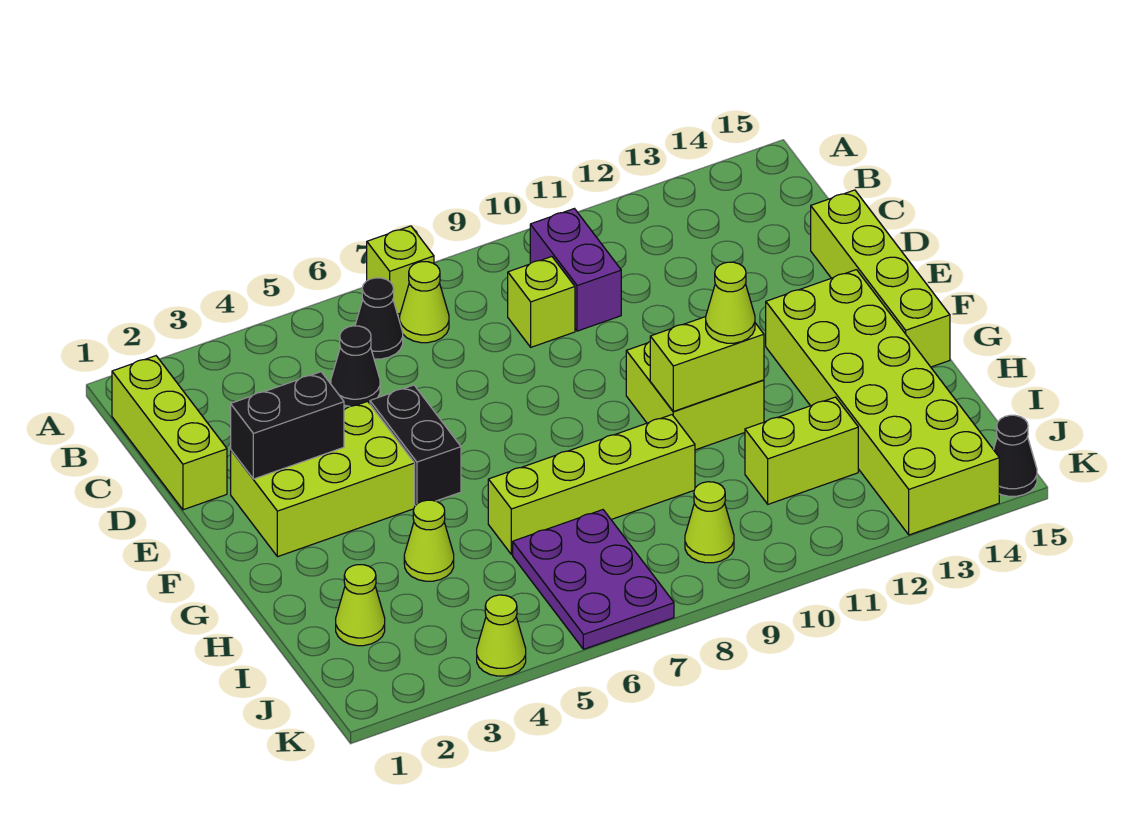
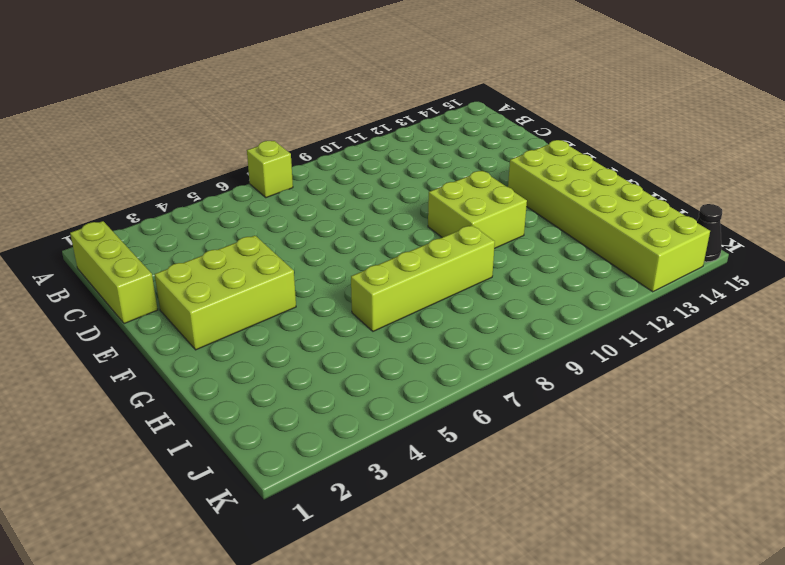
none -> black cone B6 level 1
none -> lime cone B7 level 1
none -> purple brick B10:C10 level 1

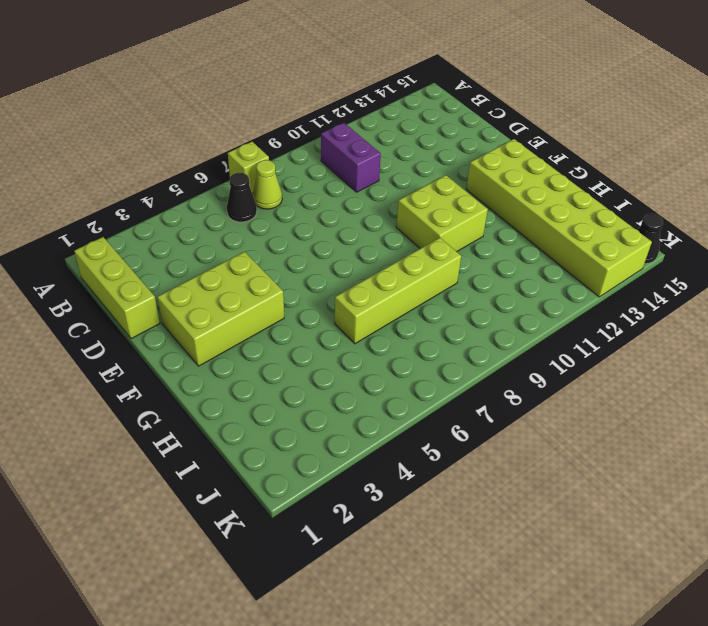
none -> black cone C5 level 1
none -> lime brick C9 level 1
none -> lime brick D15:G15 level 1

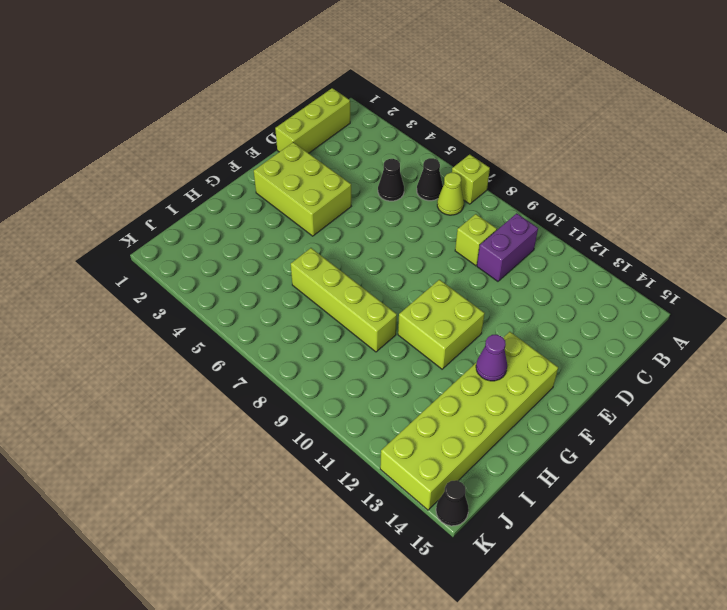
purple cone G13 level 2 -> none
none -> lime brick D15:G15 level 1
none -> black brick E5:F5 level 1
none -> lime cone H4 level 1

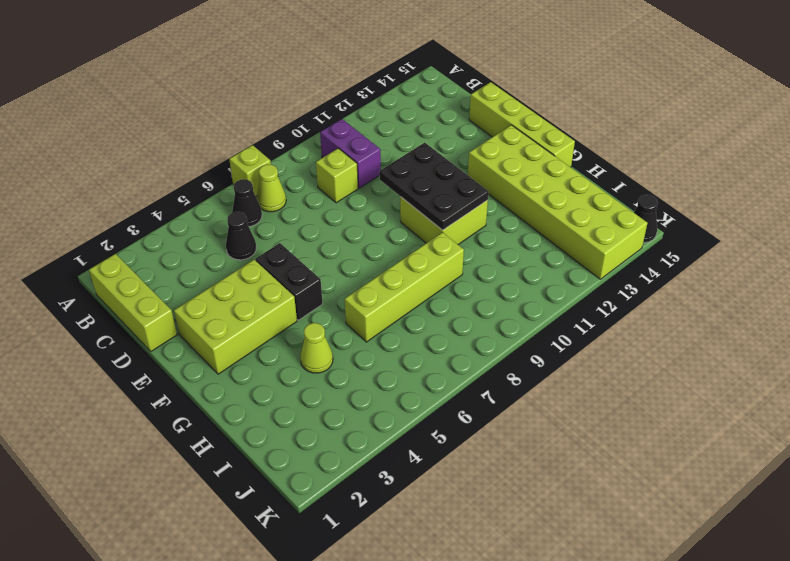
black plate E10:G11 level 2 -> lime brick G10:G11 level 2
none -> lime cone I2 level 1
none -> purple plate I6:K7 level 1
none -> lime brick I11:I12 level 1

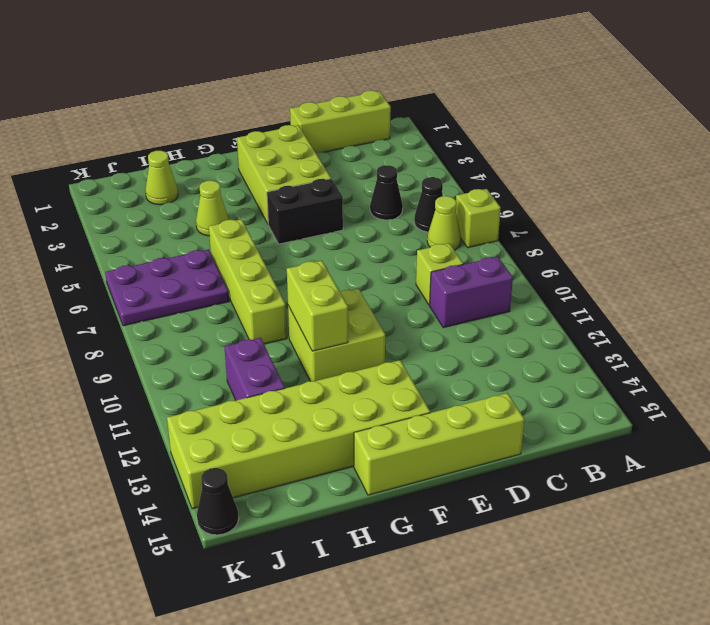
purple brick I11:I12 level 1 -> lime brick I11:I12 level 1
none -> lime cone J9 level 1
none -> lime cone K4 level 1
none -> black brick E2:E3 level 2

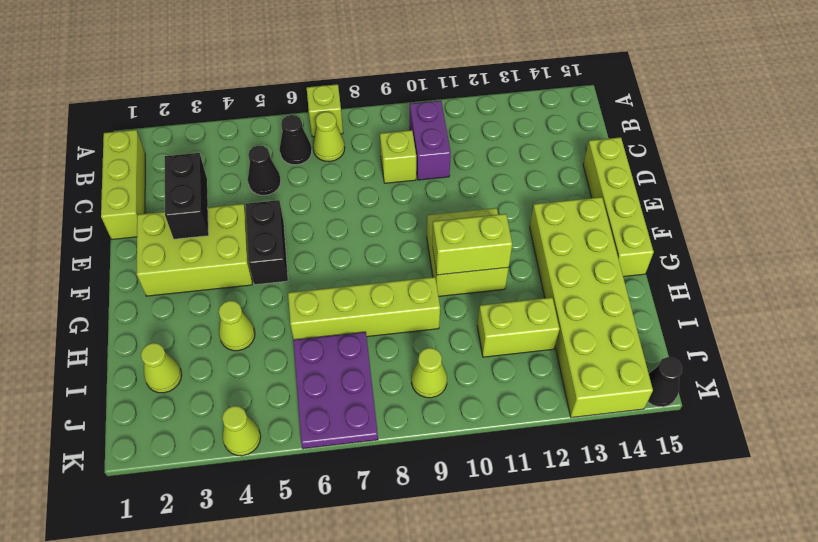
black brick D3:E3 level 2 -> black brick E2:E3 level 2
none -> lime cone G11 level 3

